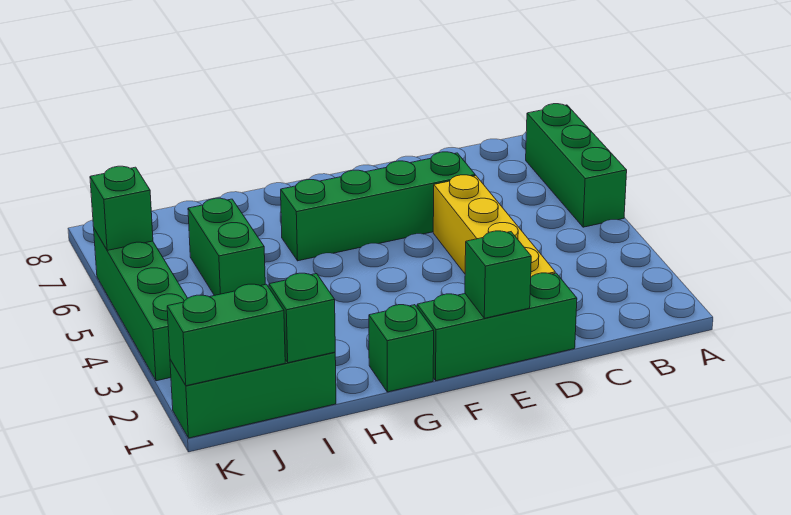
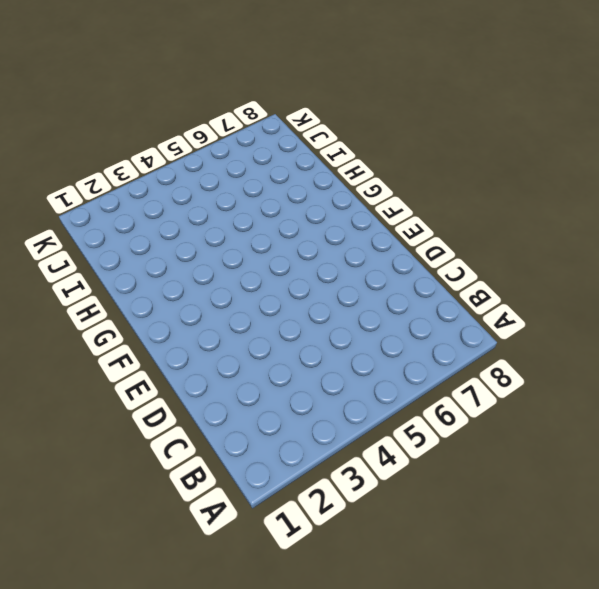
none -> green brick A5:A7 level 1
none -> green brick D1:F1 level 1
none -> yellow brick D2:D5 level 1

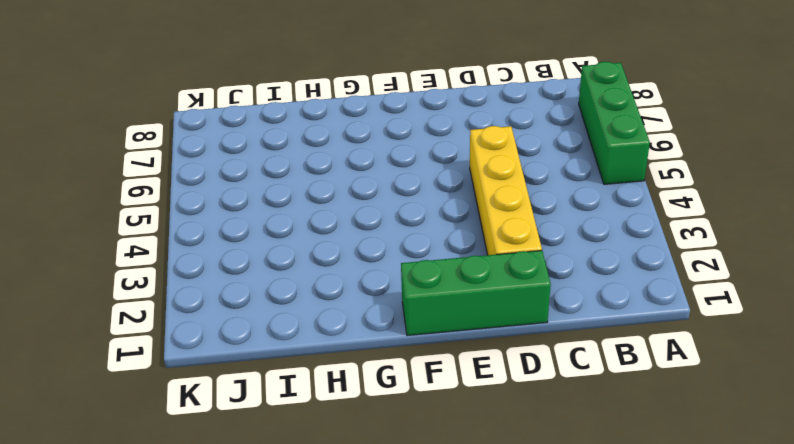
none -> green brick D6:G6 level 1
none -> green brick G1 level 1
none -> green brick I1:K1 level 1

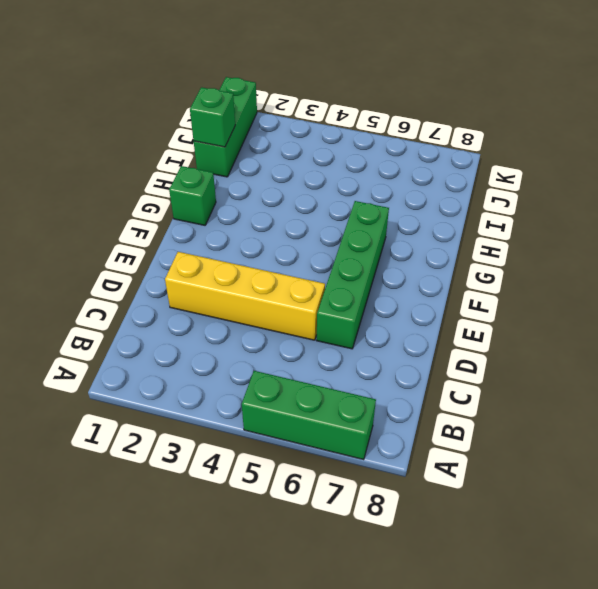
none -> green brick D1:F1 level 1
none -> green brick I5:I6 level 1
none -> green brick K3:K6 level 1

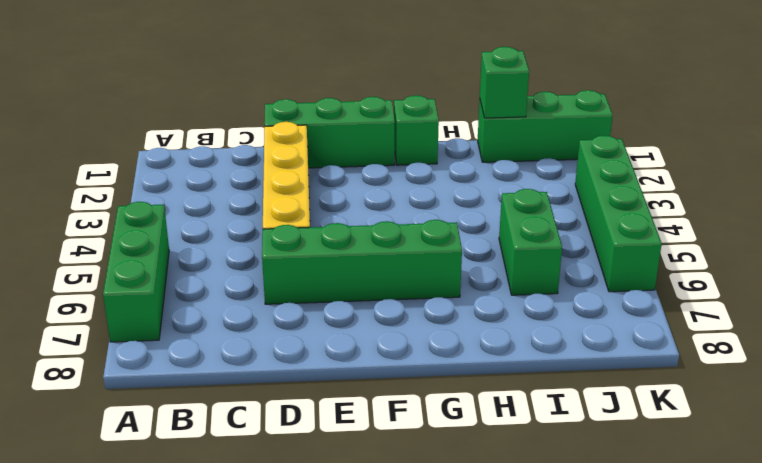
none -> green brick E1 level 2
none -> green brick J1:K1 level 2
none -> green brick K6 level 2

